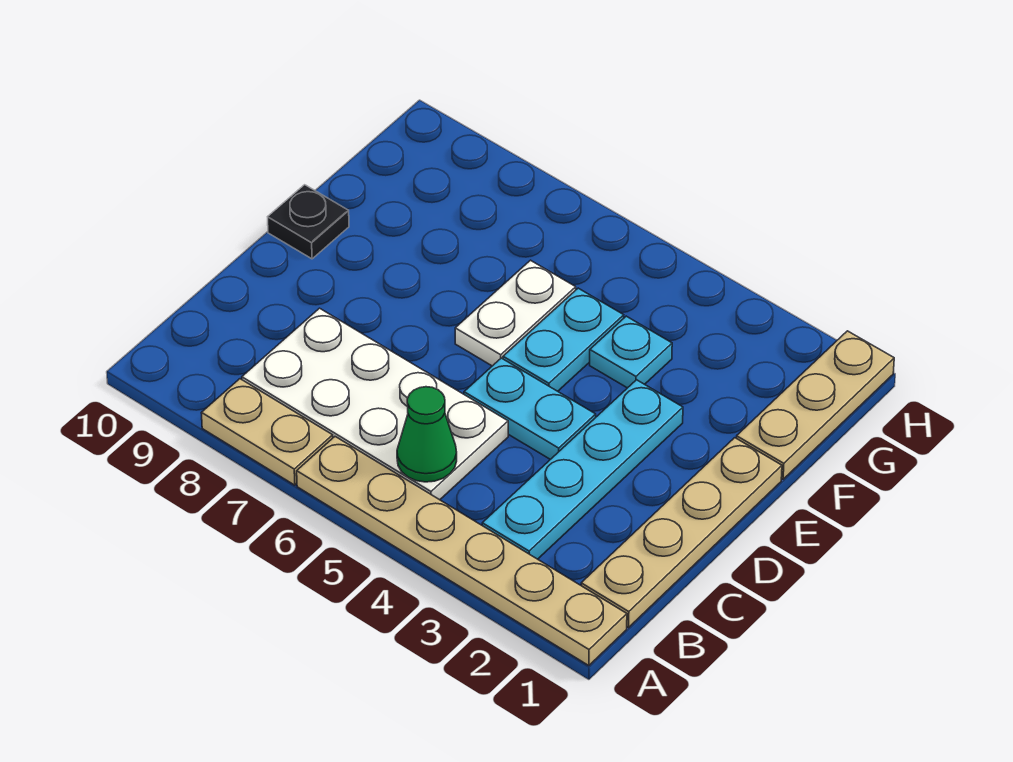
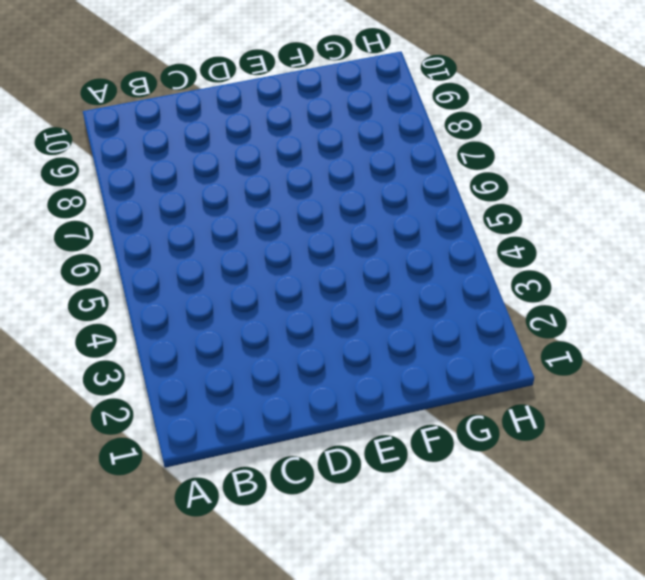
none -> tan plate A1:A6 level 1
none -> tan plate A7:A8 level 1
none -> tan plate B1:E1 level 1

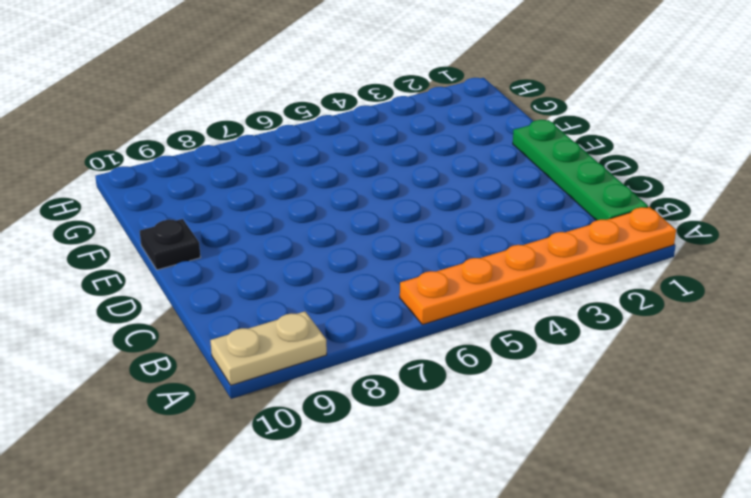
orange plate A1:A6 level 1 -> tan plate A1:A6 level 1
tan plate A9:A10 level 1 -> tan plate A7:A8 level 1
green plate B1:E1 level 1 -> tan plate B1:E1 level 1
none -> cyan plate B3:E3 level 1
none -> white plate B5:C8 level 1
none -> cyan plate D4:D5 level 1

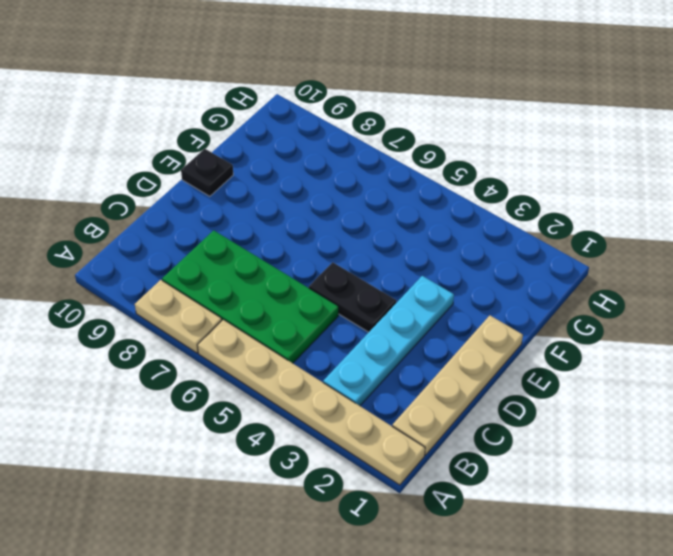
green plate B5:C8 level 1 -> white plate B5:C8 level 1
black plate D4:D5 level 1 -> cyan plate D4:D5 level 1
none -> cyan plate E5:F5 level 1
none -> white plate E6:F6 level 1
none -> tan plate F1:H1 level 1

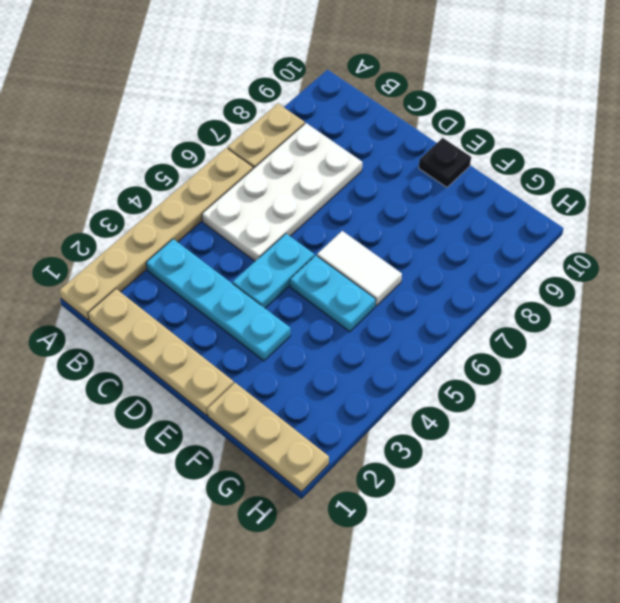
white tile E6:F6 level 1 -> white plate E6:F6 level 1
none -> cyan plate F4 level 1
none -> green cone B5 level 2

